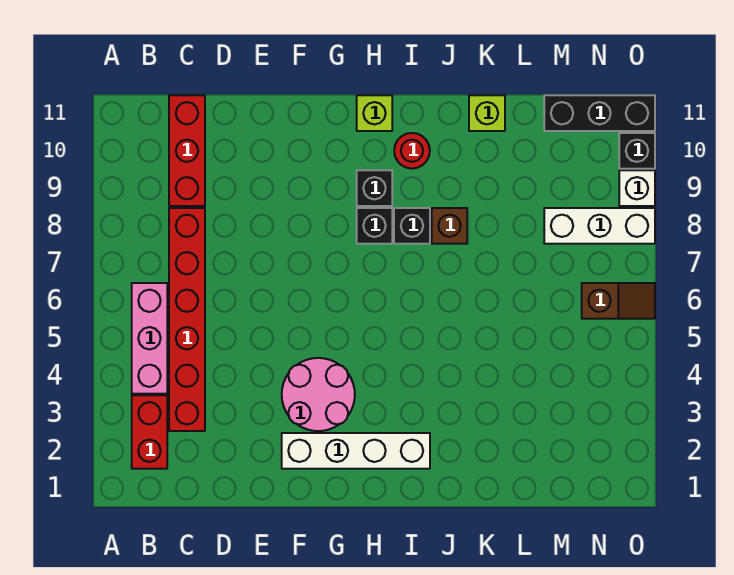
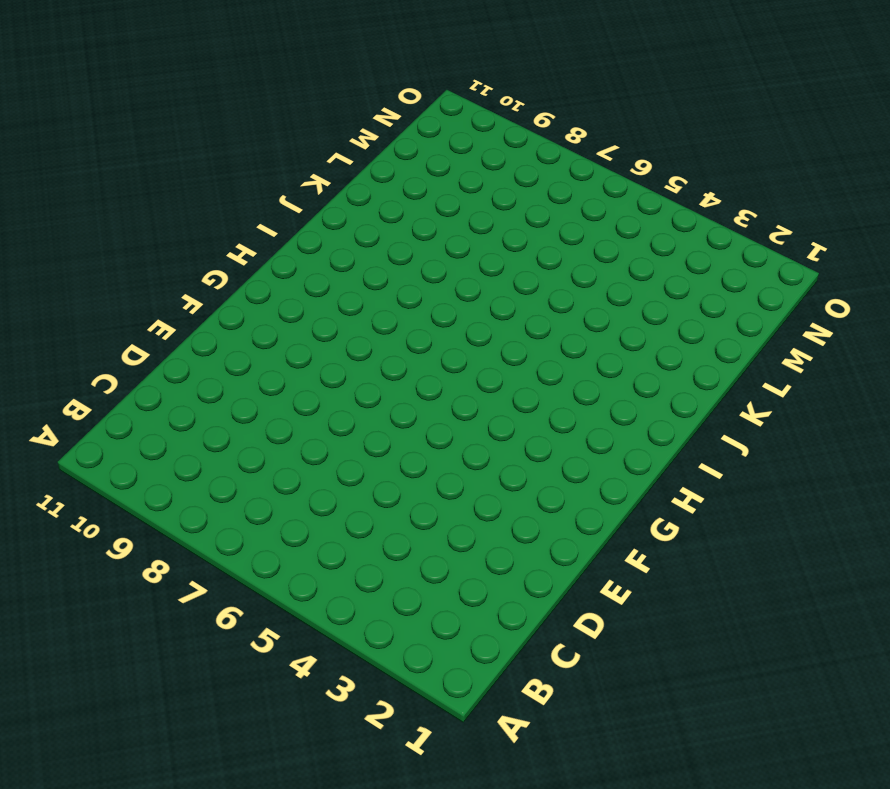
none -> red brick B2:B3 level 1
none -> pink brick B4:B6 level 1
none -> red brick C3:C8 level 1

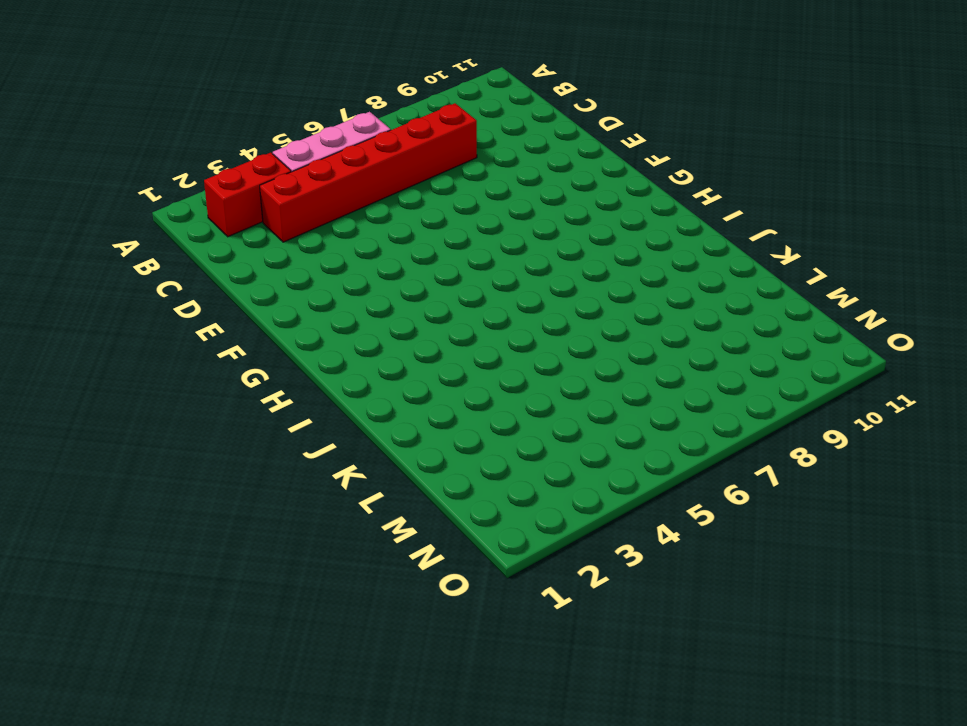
none -> red brick C9:C11 level 1
none -> white brick F2:I2 level 1
none -> pink round brick F3:G4 level 1

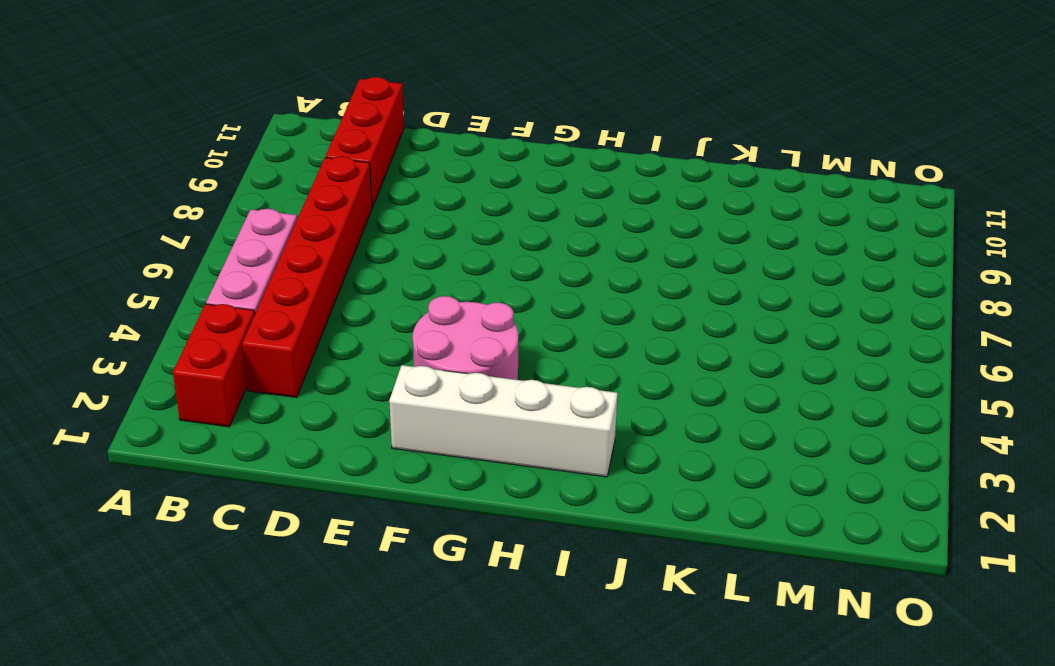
none -> black brick H8 level 1
none -> black brick H9 level 1
none -> lime brick H11 level 1

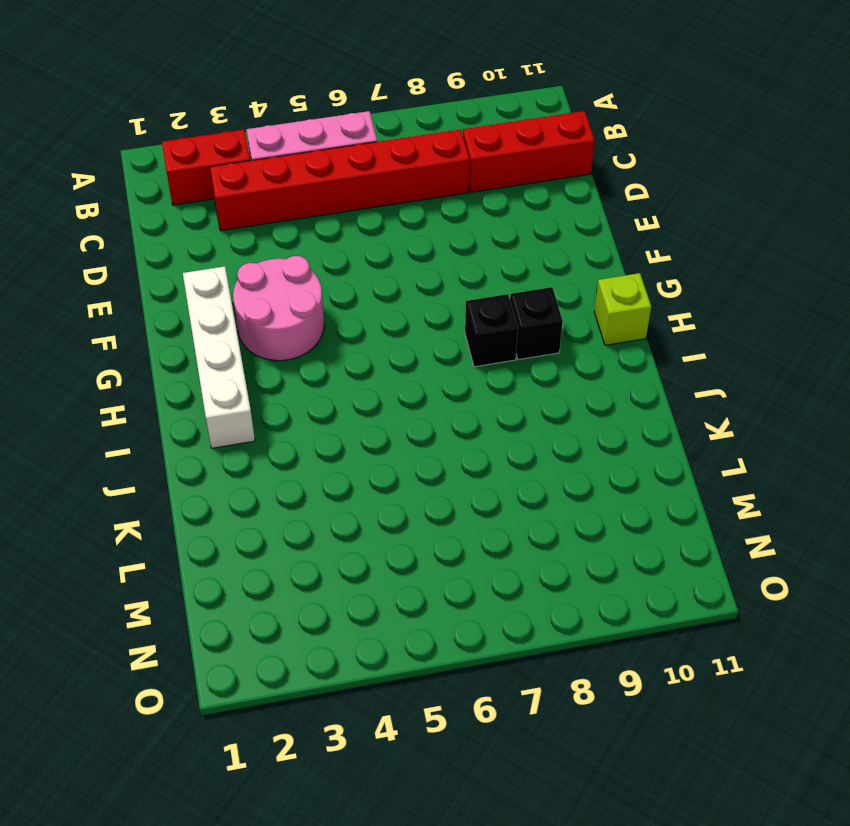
none -> black brick I8 level 1
none -> red round brick I10 level 1
none -> brown brick J8 level 1

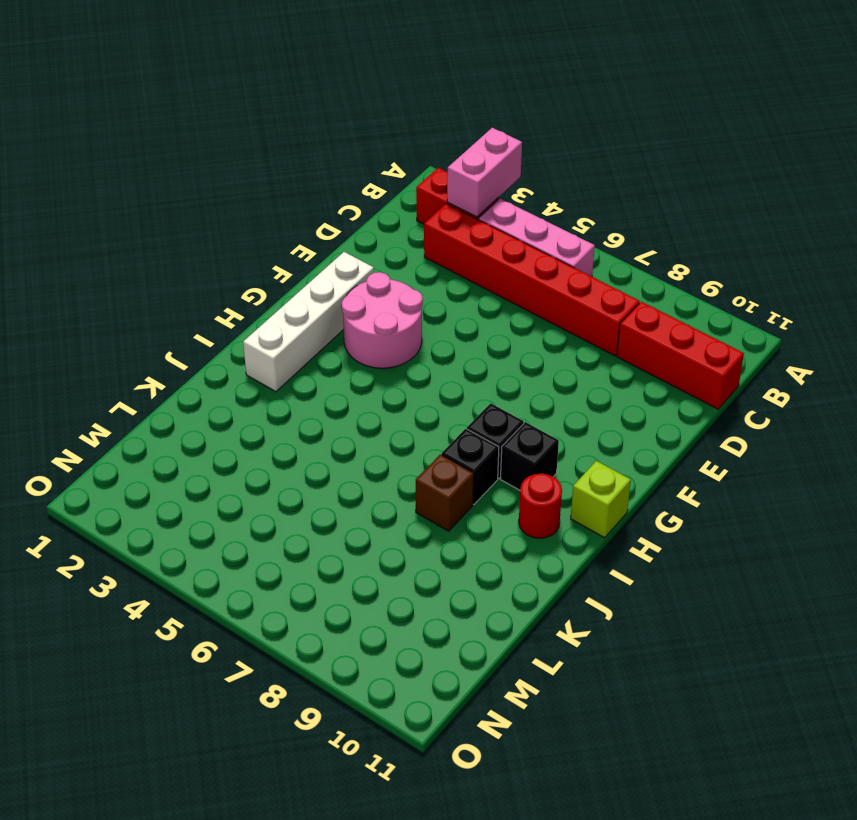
pink brick A3:B3 level 2 -> none
none -> lime brick K11 level 1
none -> white brick M8:O8 level 1
none -> black brick M11:O11 level 1

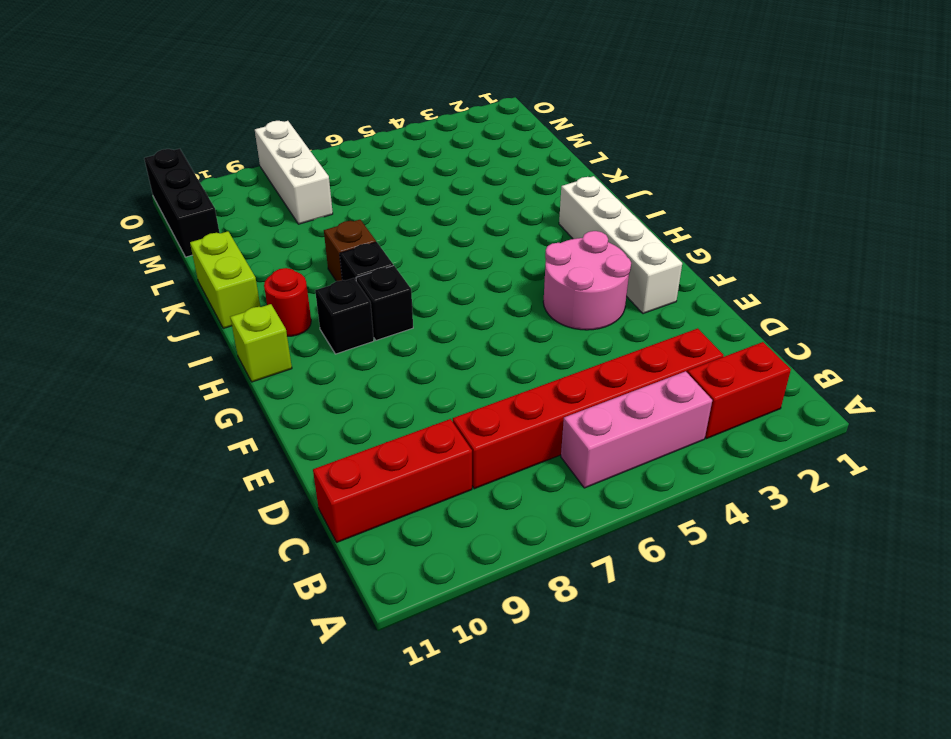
lime brick J11:K11 level 1 -> lime brick K11 level 1
none -> brown slope N6:O6 level 1 top N
none -> white brick O9 level 1
none -> black brick O10 level 1

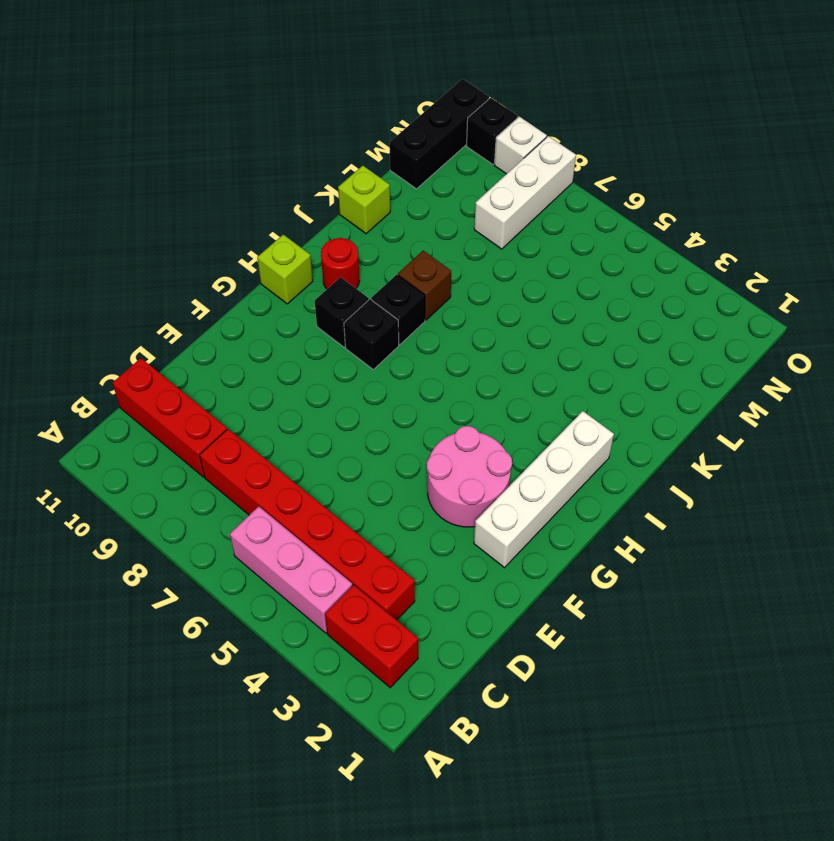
none -> brown slope N6:O6 level 1 top N

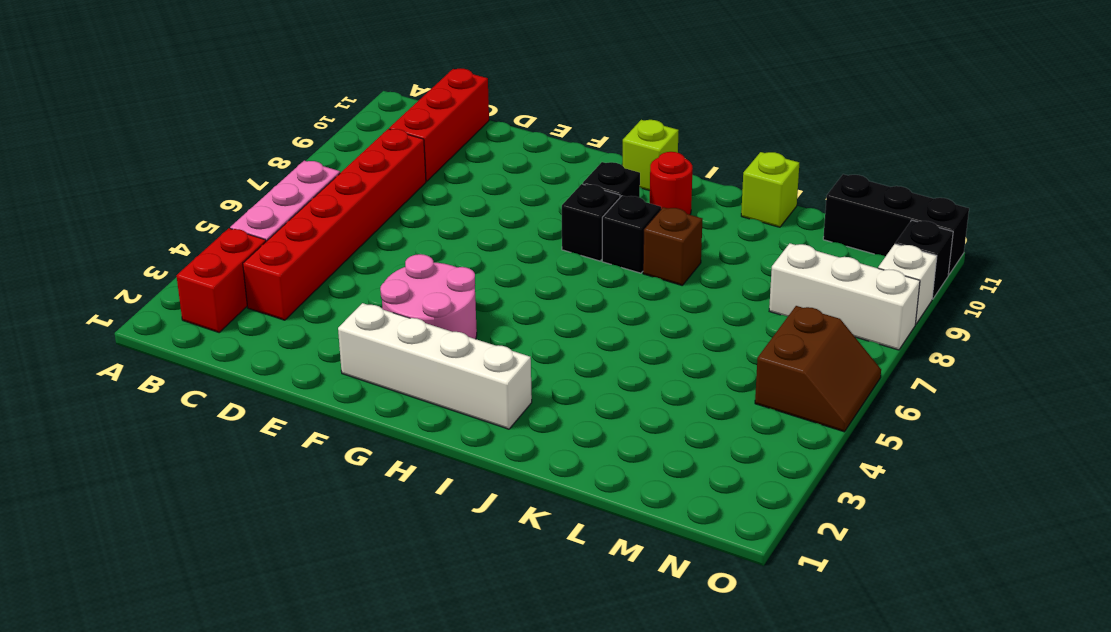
brown slope N5:O6 level 1 top N -> brown slope N6:O6 level 1 top N

